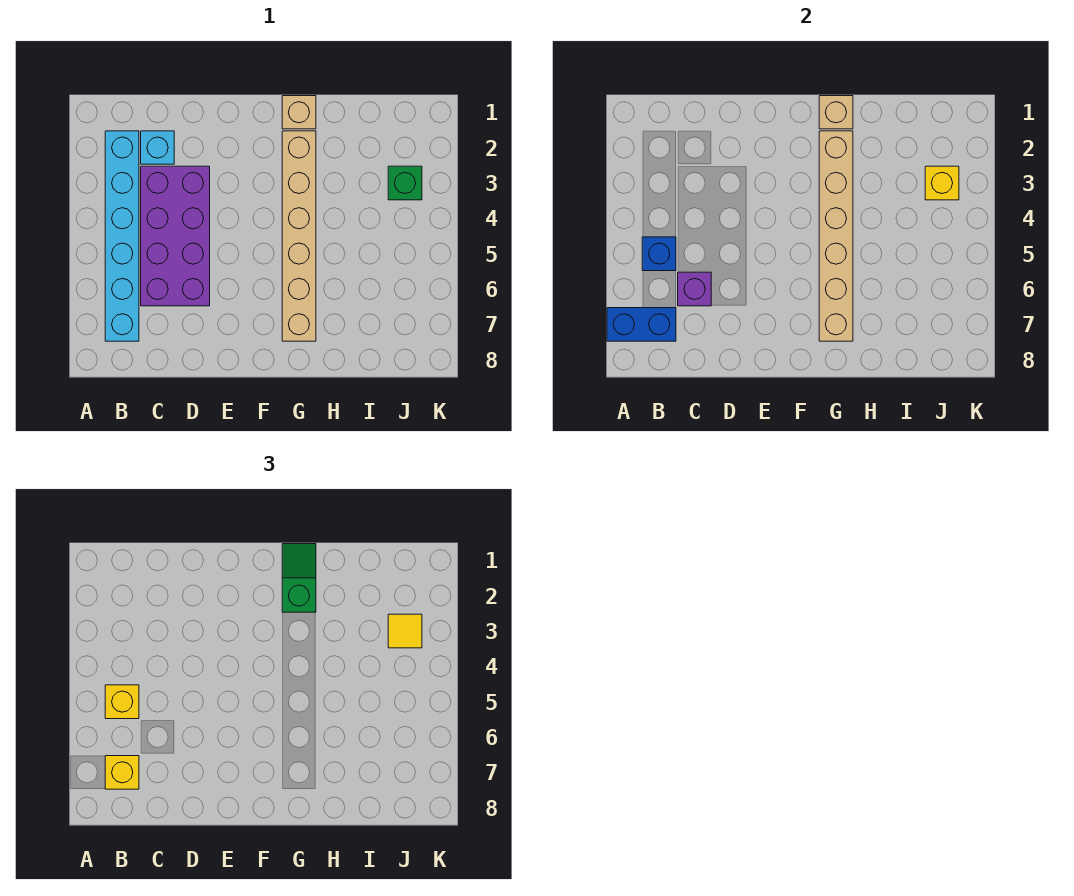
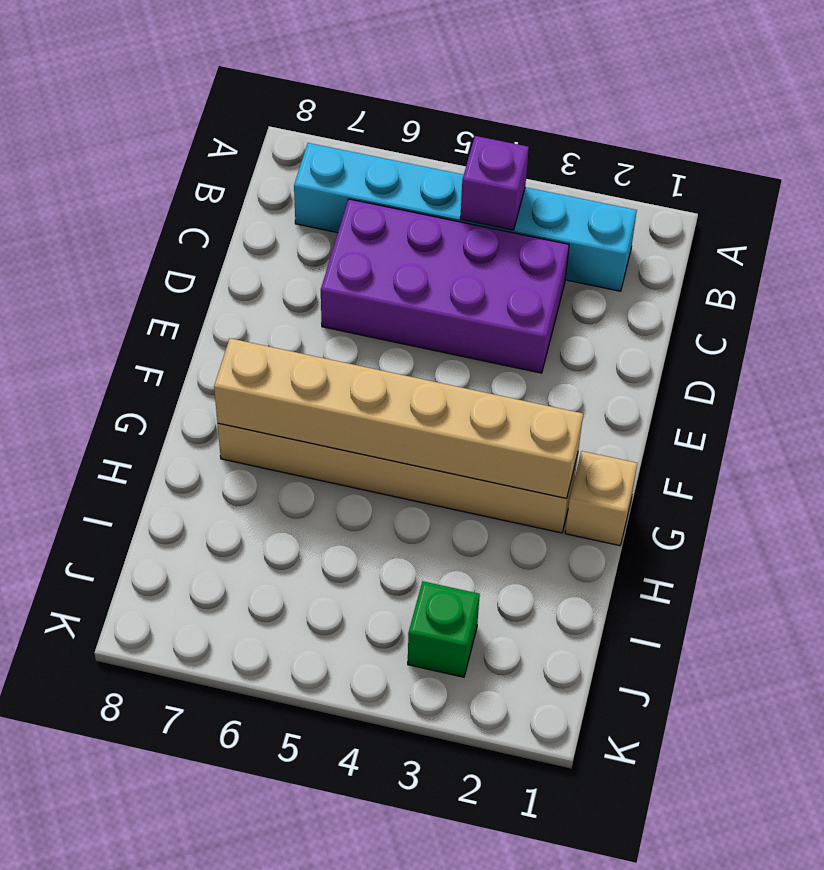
purple brick B4 level 2 -> purple brick C6 level 2
none -> cyan brick C2 level 1
none -> blue brick A7:B7 level 2
none -> blue brick B5 level 2

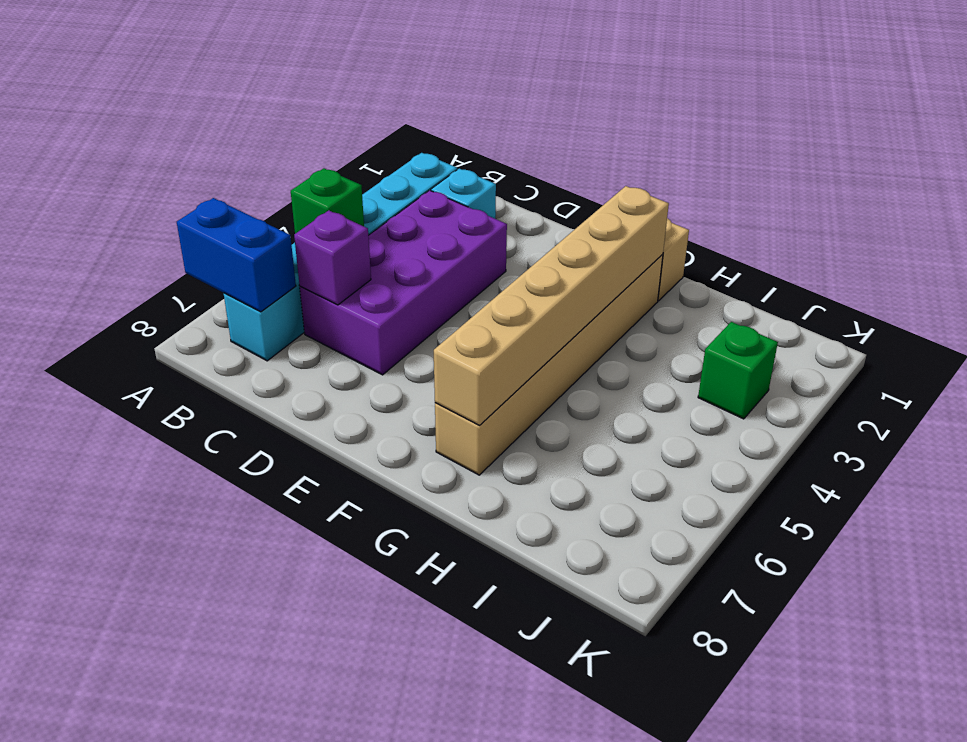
green brick B5 level 2 -> blue brick B5 level 2
none -> tan brick G1 level 2
none -> yellow brick J3 level 2
none -> yellow brick B5 level 3

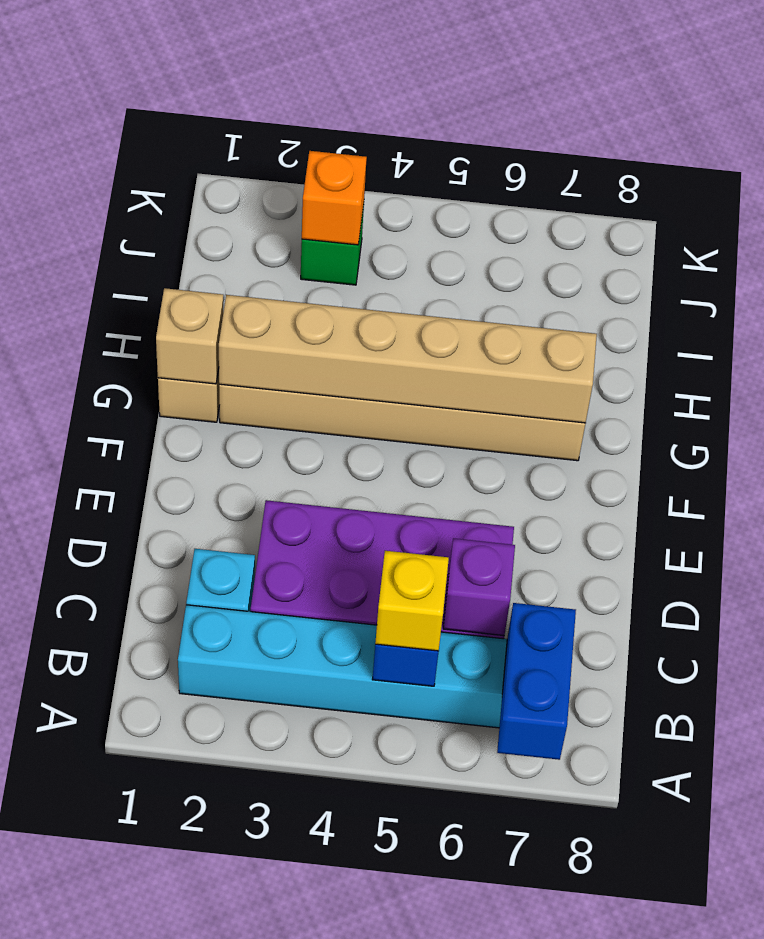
orange brick J3 level 2 -> yellow brick J3 level 2
none -> yellow brick B7 level 3
none -> green slope G1:G2 level 3 top 2
none -> yellow tile J3 level 3

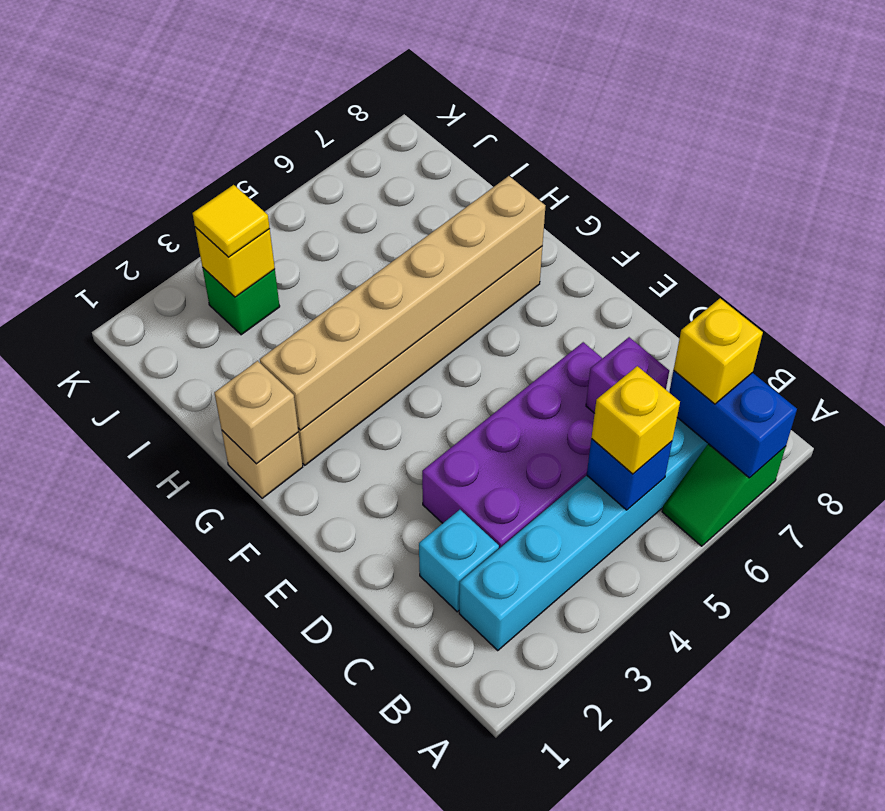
green slope A6:A7 level 1 top 7 -> green slope G1:G2 level 3 top 2

